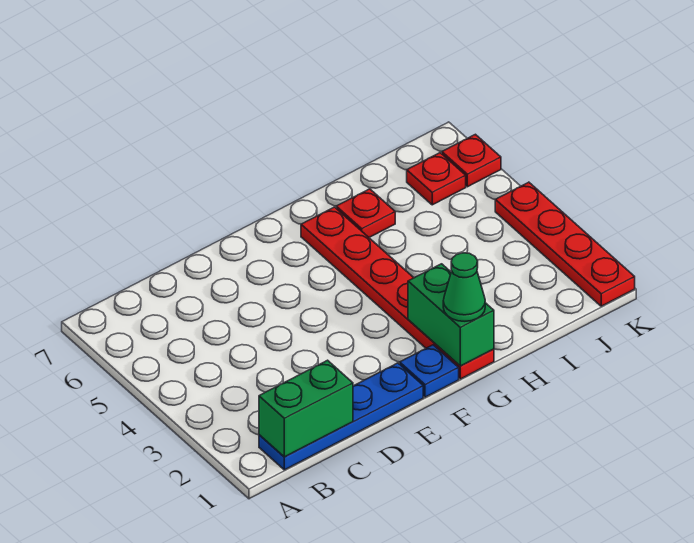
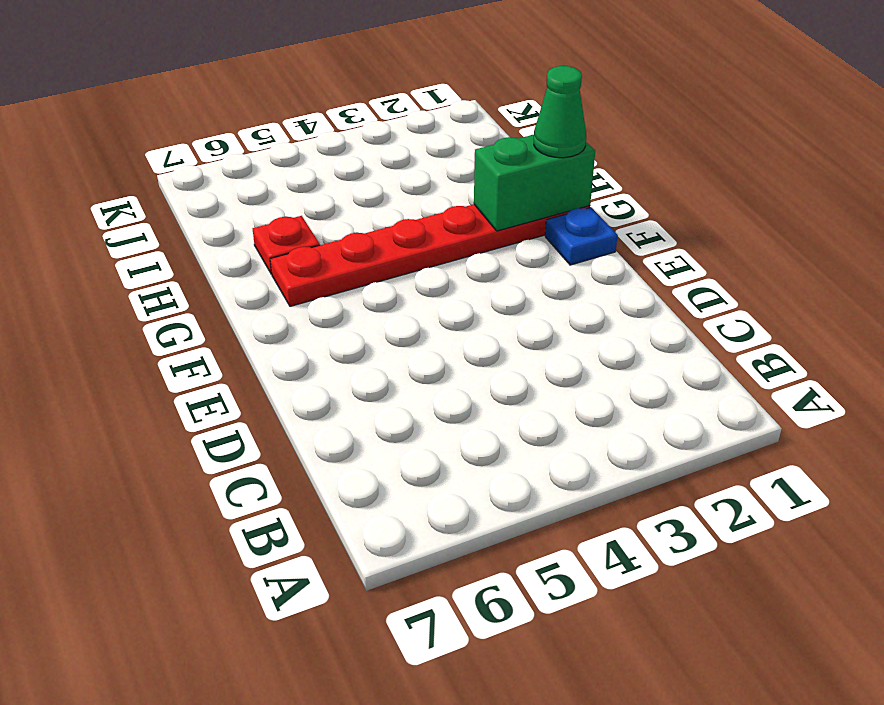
none -> blue plate B1:E1 level 1
none -> red plate J6 level 1

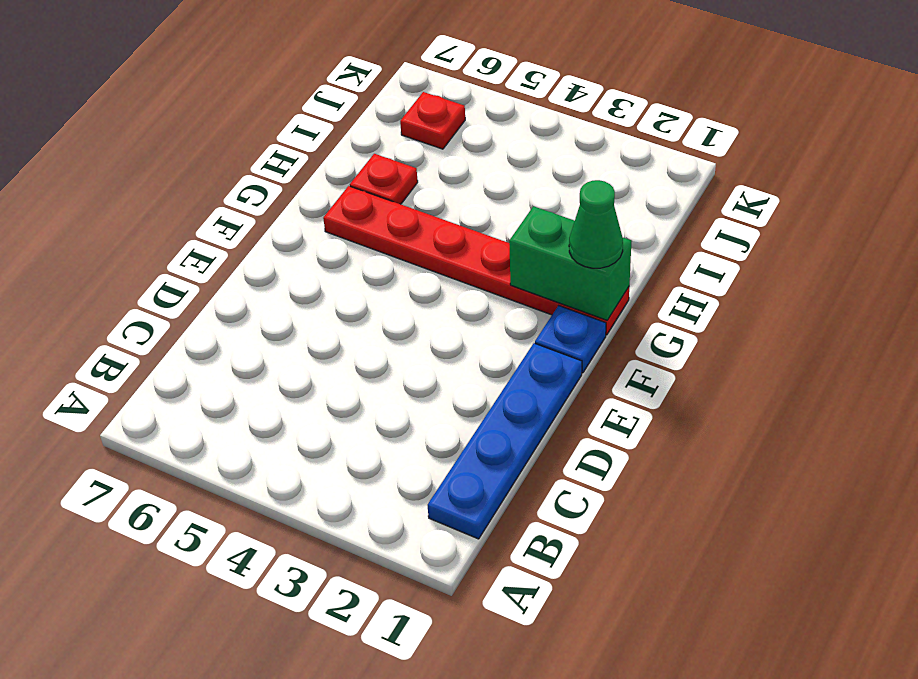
none -> red plate K1:K4 level 1
none -> red plate K6 level 1

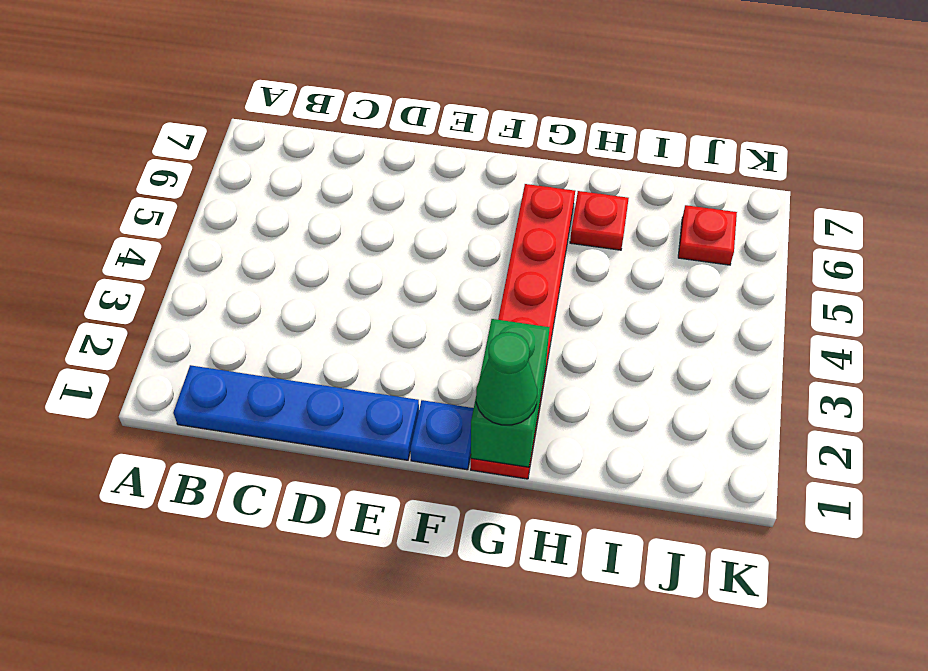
none -> red plate K1:K4 level 1
none -> red plate K6 level 1

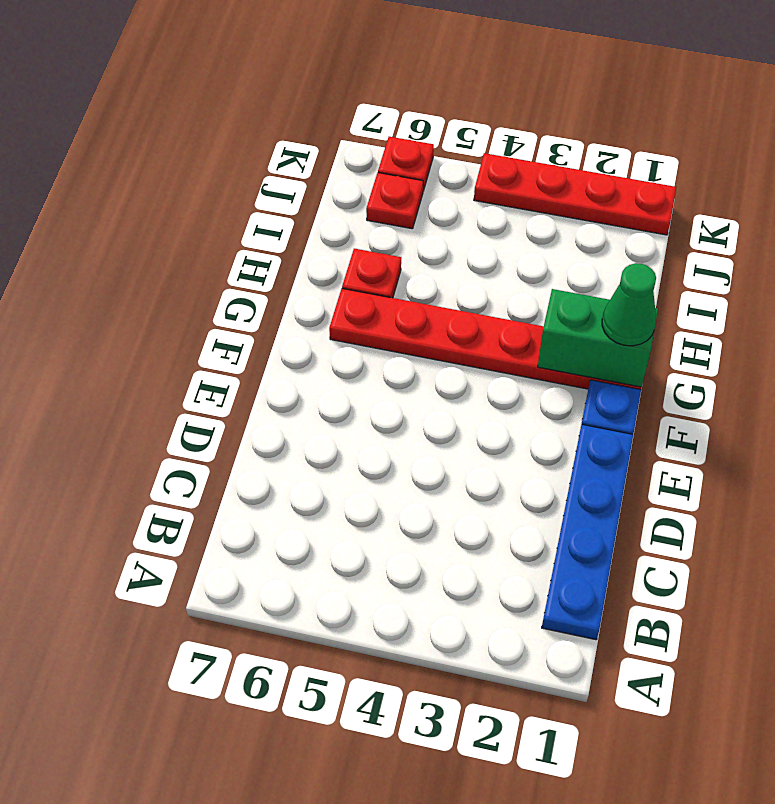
none -> green brick B1:C1 level 2

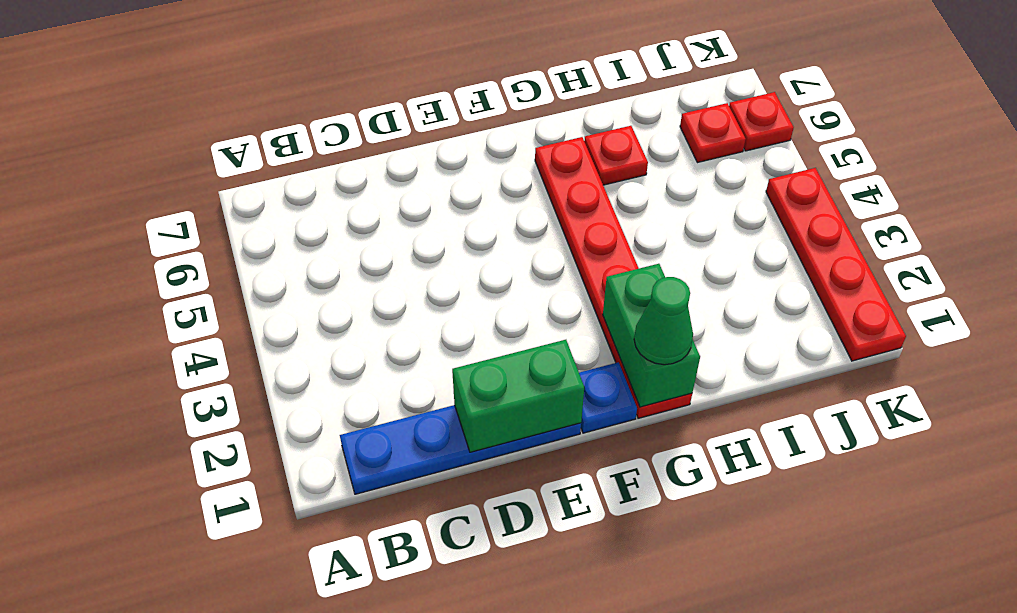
green brick D1:E1 level 2 -> green brick B1:C1 level 2

